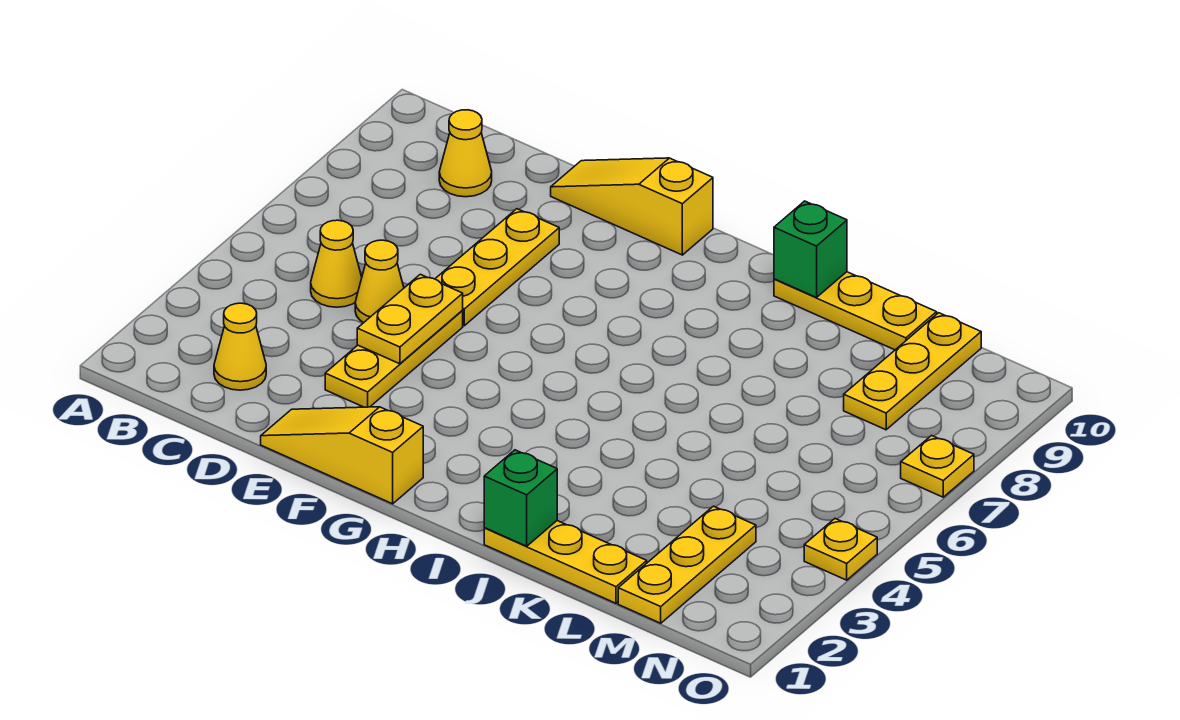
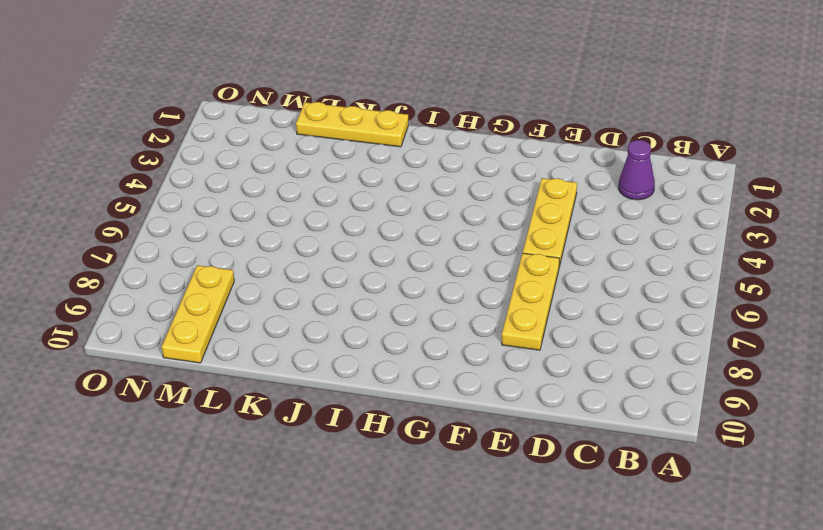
purple cone C2 level 1 -> yellow cone C2 level 1
none -> yellow cone C5 level 1
none -> yellow cone C9 level 1
none -> yellow cone D5 level 1

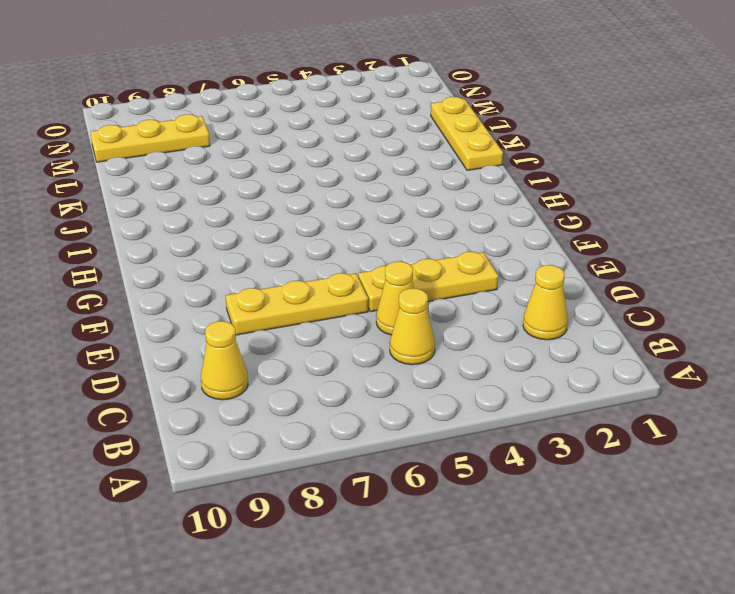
none -> yellow slope E1:G1 level 1 top G
none -> yellow slope E10:G10 level 1 top G
none -> yellow plate J10:L10 level 1

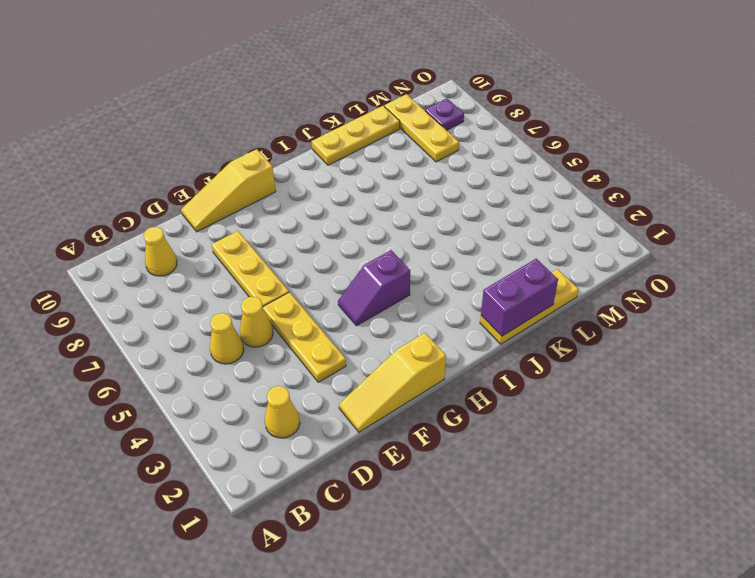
purple slope G4:H4 level 1 top H -> none
purple brick J1:K1 level 2 -> green brick J1 level 2
purple plate N9 level 1 -> none
none -> yellow plate M1:M3 level 1
none -> yellow plate O4 level 1
none -> yellow plate O7 level 1

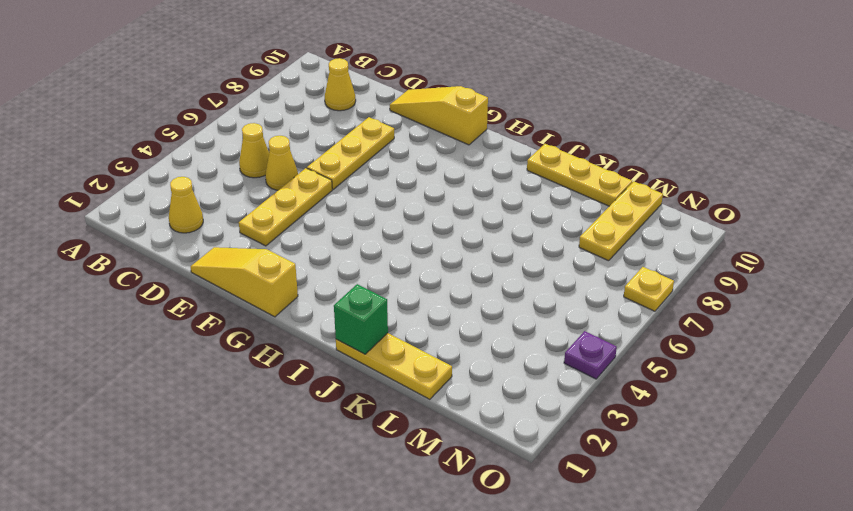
purple plate O4 level 1 -> yellow plate O4 level 1
none -> yellow plate M1:M3 level 1
none -> yellow plate E4:E5 level 2
none -> green brick J10 level 2

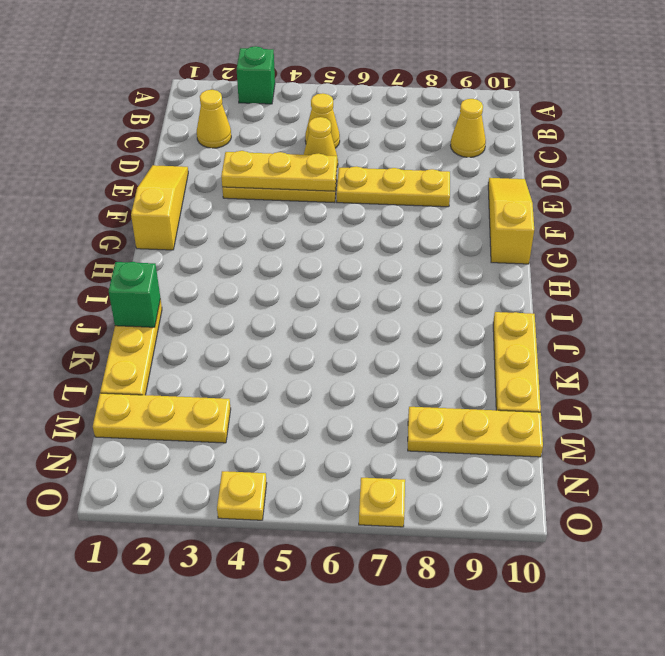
green brick A3 level 1 -> green brick J10 level 2
yellow plate E3:E5 level 2 -> yellow plate E4:E5 level 2

